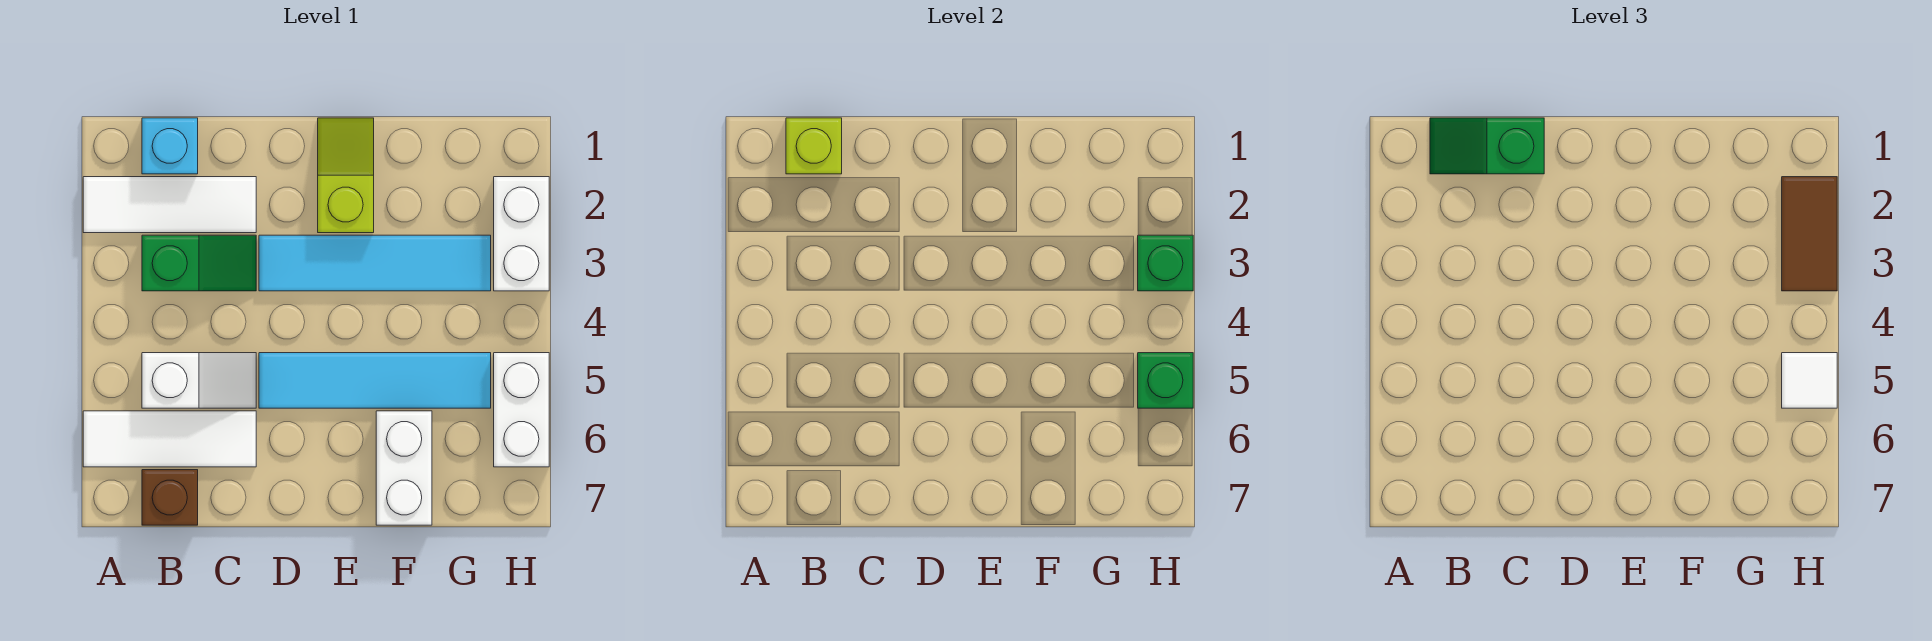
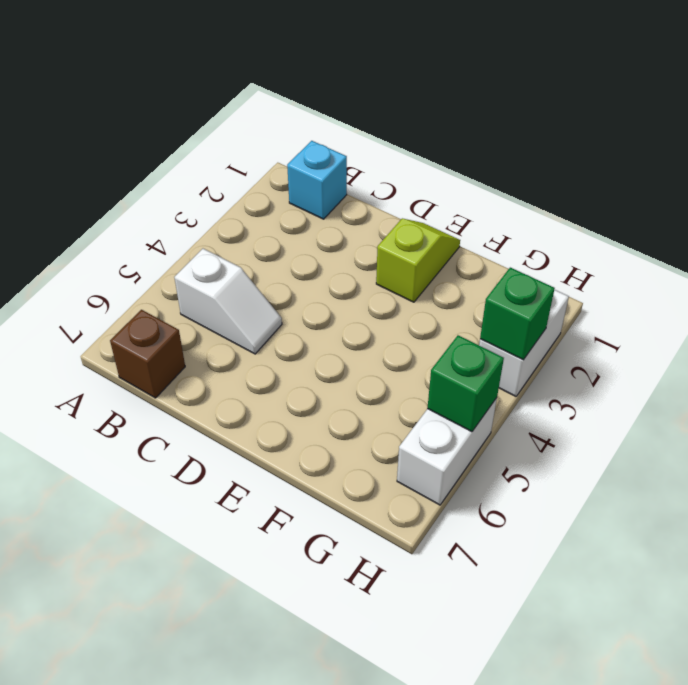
none -> white tile A2:C2 level 1
none -> white tile A6:C6 level 1
none -> green slope B3:C3 level 1 top B

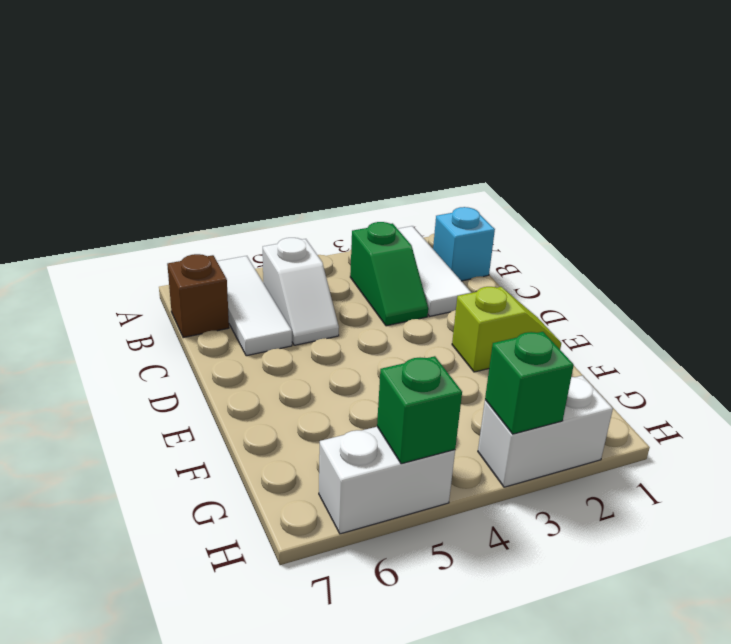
none -> cyan tile D3:G3 level 1
none -> cyan tile D5:G5 level 1
none -> white brick F6:F7 level 1

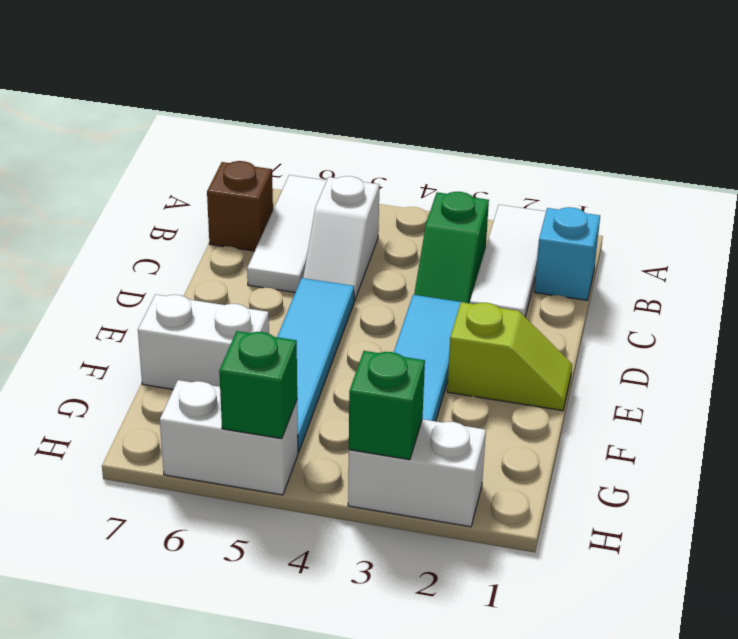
none -> lime brick B1 level 2
none -> green slope B1:C1 level 3 top C
none -> brown tile H2:H3 level 3

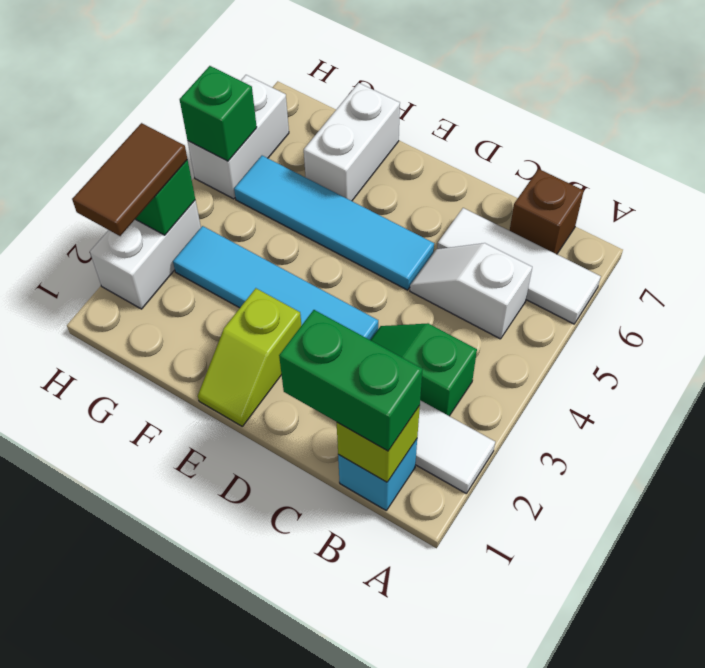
green brick B1:C1 level 3 -> green slope B1:C1 level 3 top C
none -> white tile H5 level 3

